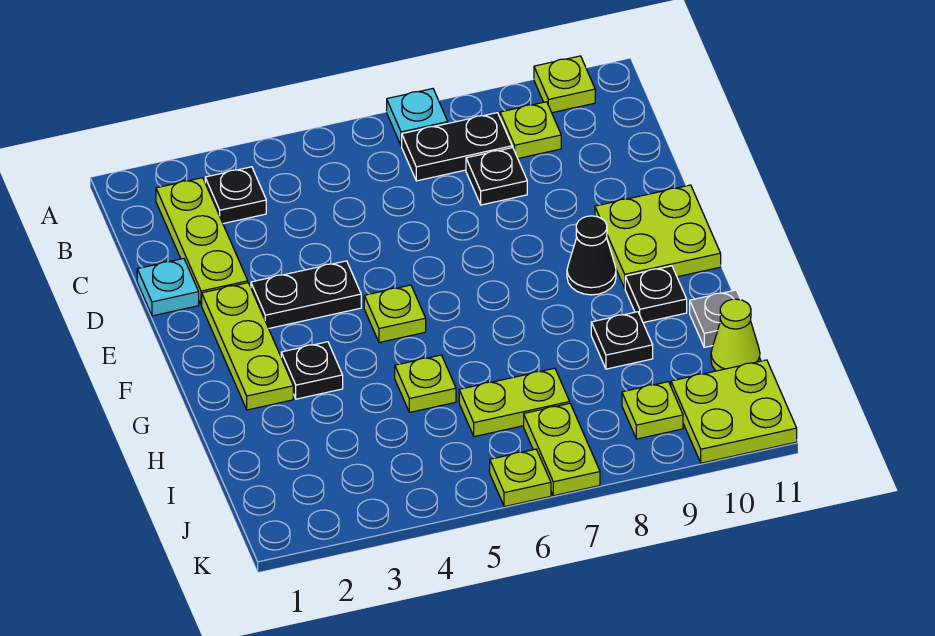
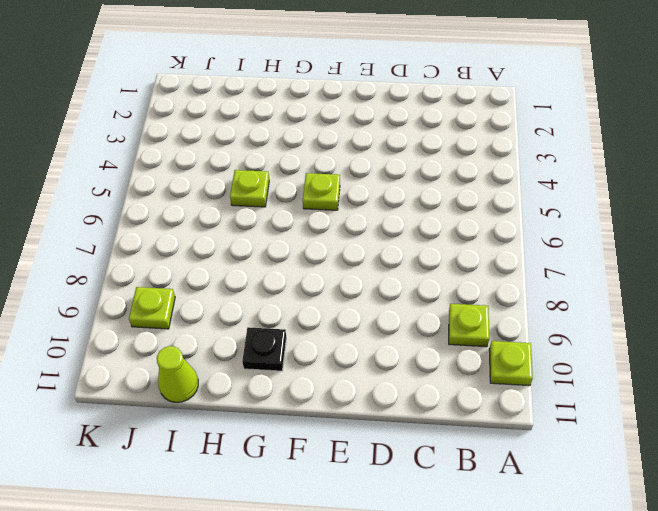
none -> cyan plate A7 level 1
none -> lime plate B2:D2 level 1
none -> black plate B3 level 1

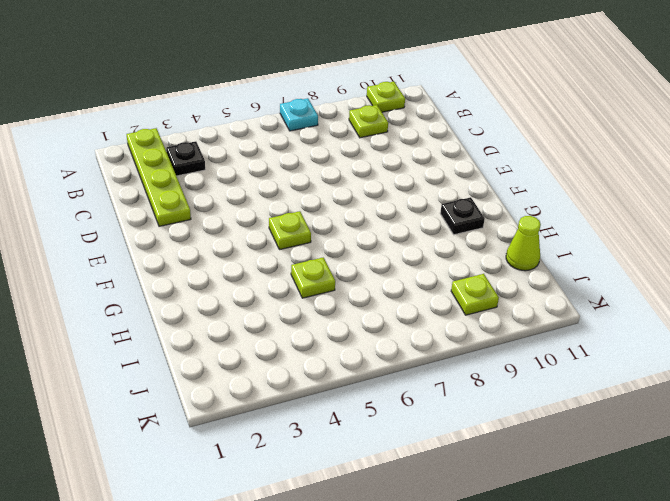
lime plate A2:D2 level 1 -> lime plate B2:D2 level 1
none -> black plate B7:B8 level 1
none -> black plate C8 level 1
none -> cyan plate D1 level 1

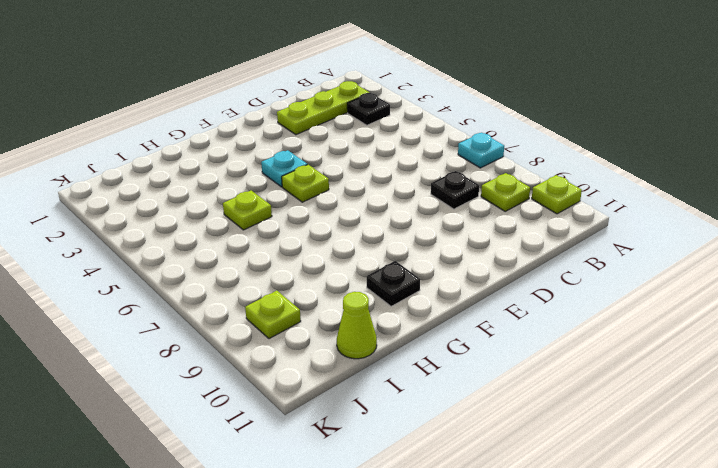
cyan plate F4 level 1 -> cyan plate D1 level 1
none -> black plate B7:B8 level 1
none -> lime plate E2:G2 level 1
none -> black plate E3:E4 level 1

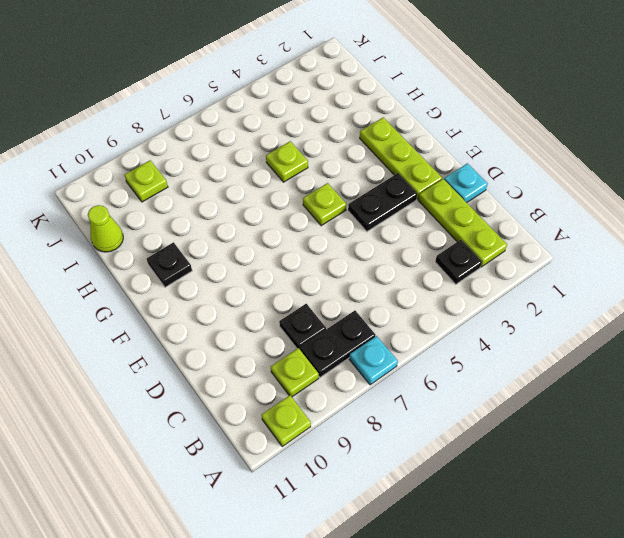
none -> lime plate E10:F11 level 1
none -> black cone F9 level 1
none -> black plate G3 level 1

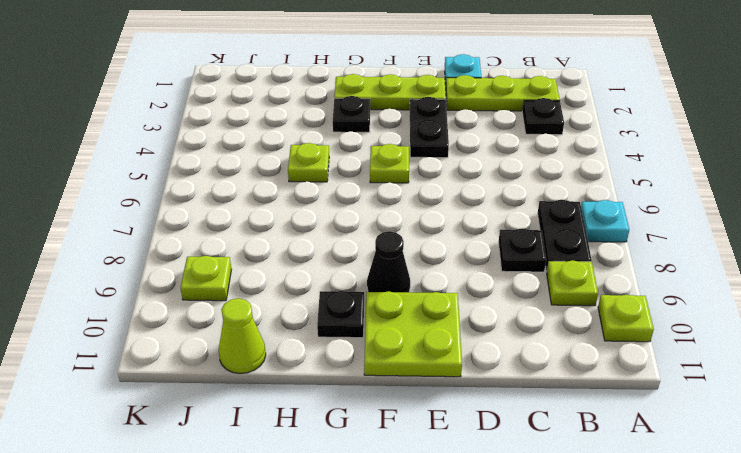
none -> black plate H9 level 1
none -> grey plate H11 level 1
none -> lime plate I6:I7 level 1

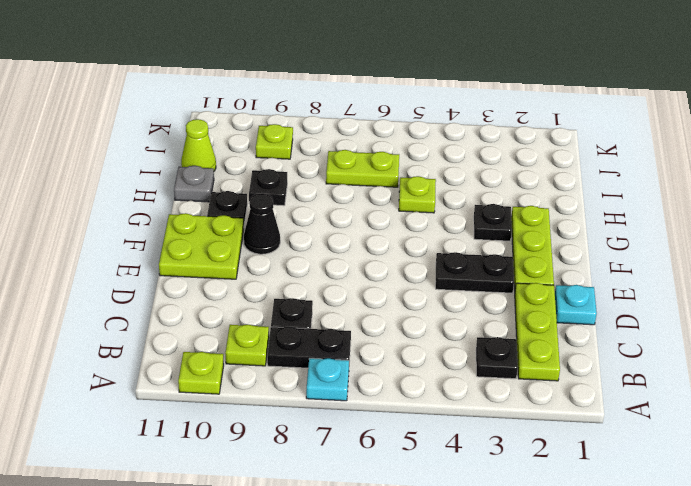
none -> lime plate F5 level 1
none -> lime plate J7:K7 level 1
none -> lime plate J10:K11 level 1

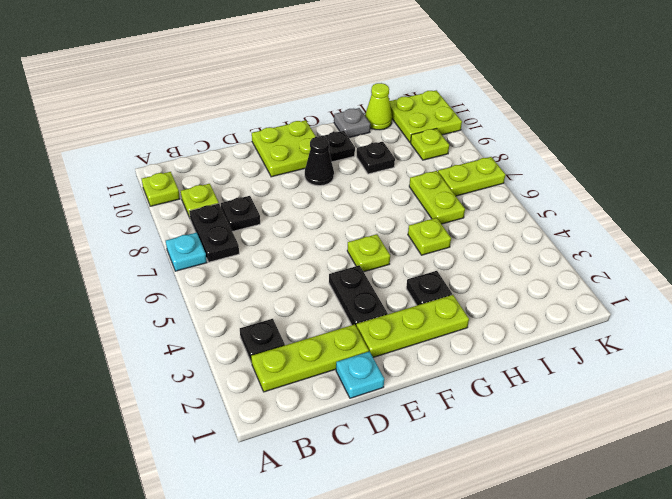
none -> lime plate K6 level 1

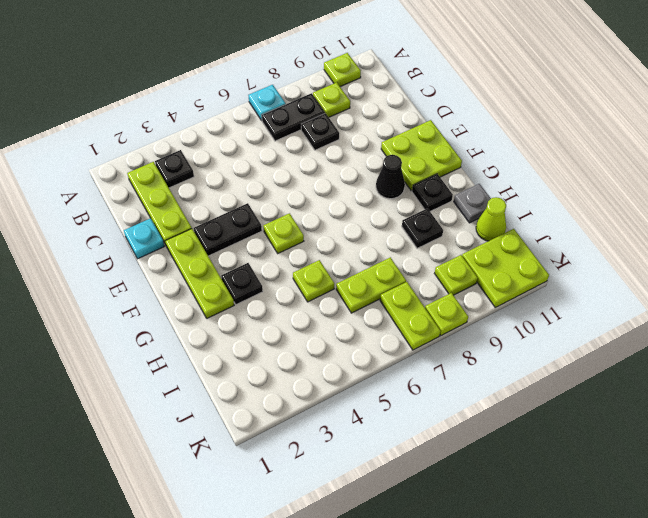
lime plate K8 level 1 -> lime plate K6 level 1

